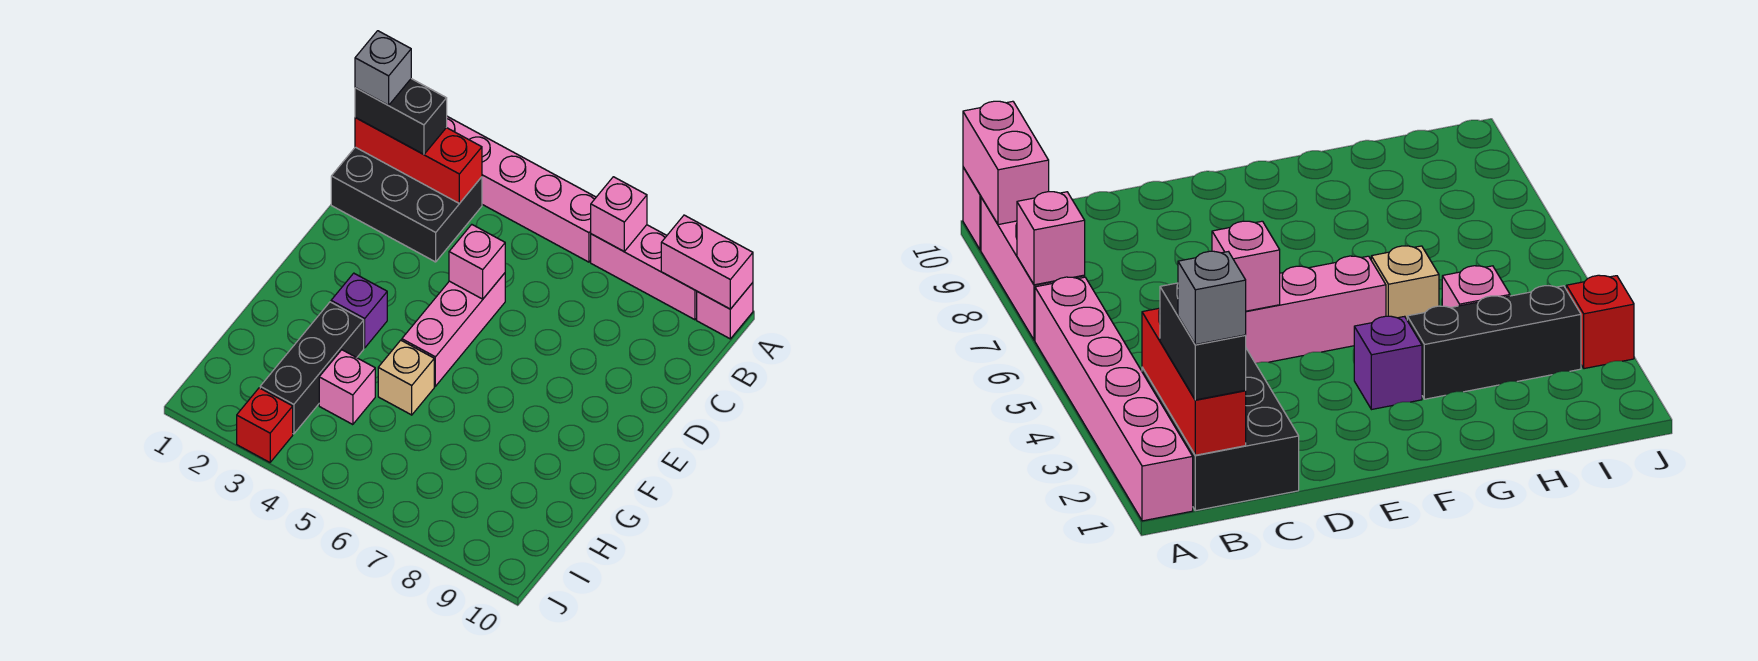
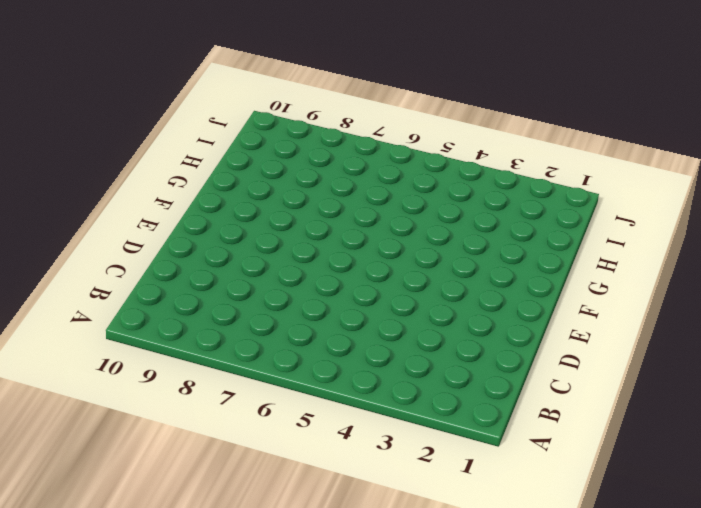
none -> pink brick A1:A6 level 1
none -> pink brick A7:A9 level 1
none -> pink brick A10 level 1

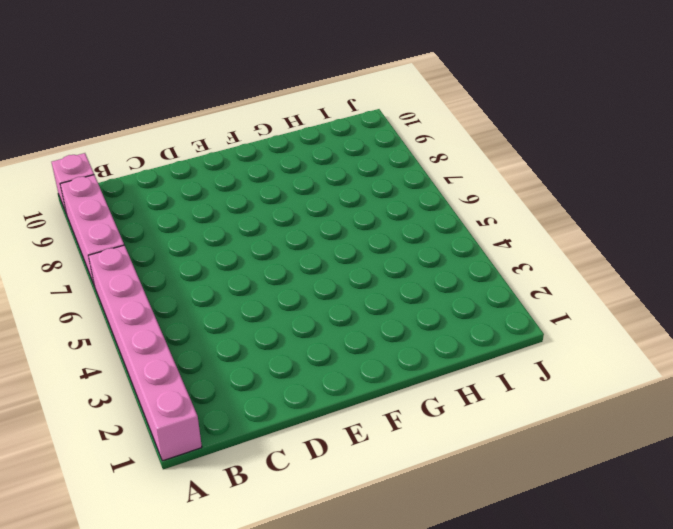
none -> black brick B1:C3 level 1
none -> pink brick D5:F5 level 1
none -> purple brick F3 level 1

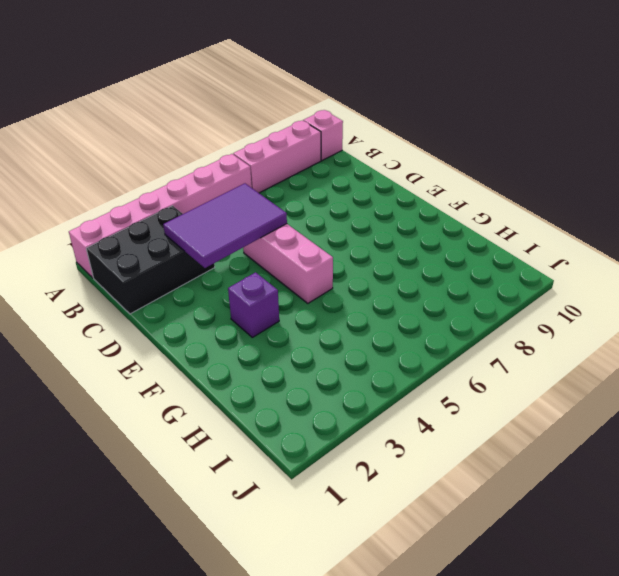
purple tile C3:D5 level 2 -> pink brick D5 level 2
none -> black brick G3:I3 level 1
none -> tan brick G5 level 1
none -> pink brick H4 level 1

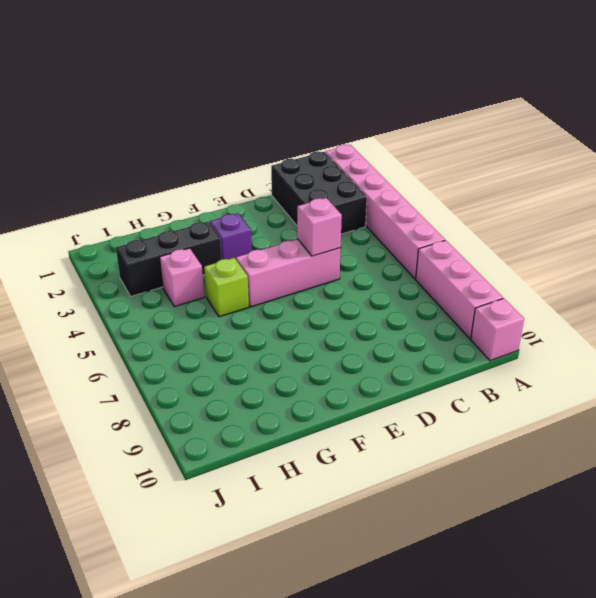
lime brick G5 level 1 -> tan brick G5 level 1
none -> red brick J3 level 1
none -> pink brick A7 level 2
none -> pink brick A9:A10 level 2

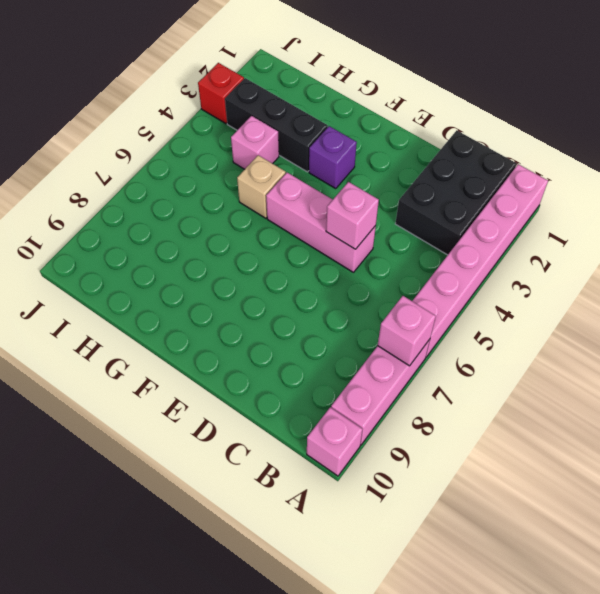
none -> pink brick A9:A10 level 2
none -> red brick B1:B3 level 2
none -> black brick B1:B2 level 3

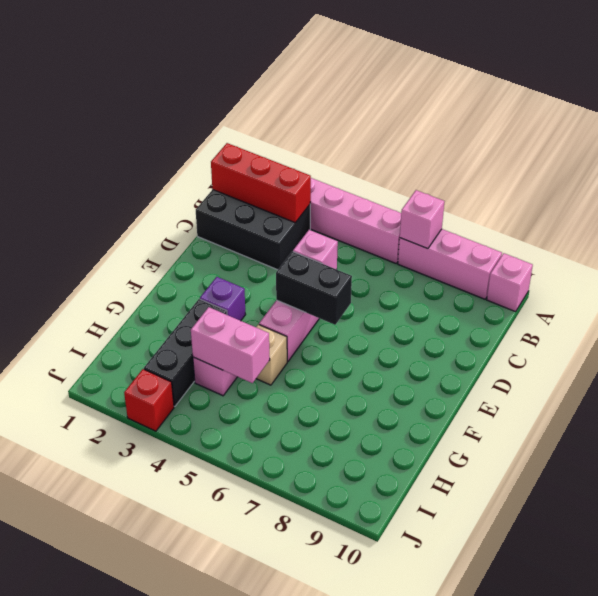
black brick E5:E6 level 2 -> black brick B1:B2 level 3
pink brick H4:H5 level 2 -> pink brick A9:A10 level 2
none -> grey brick B1 level 4

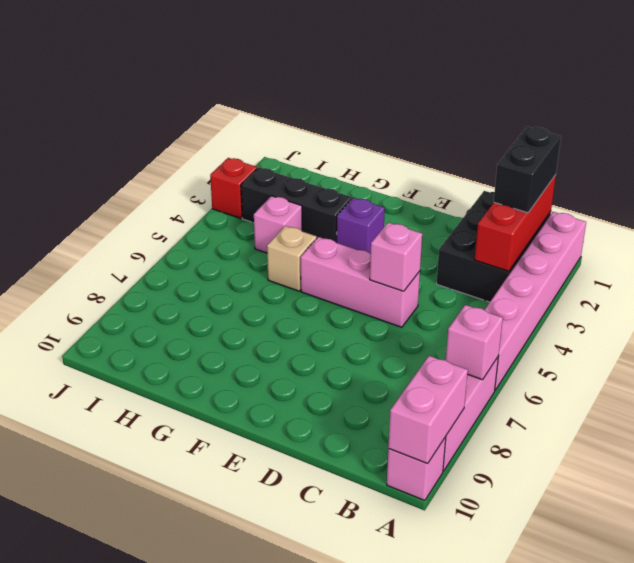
none -> grey brick B1 level 4

